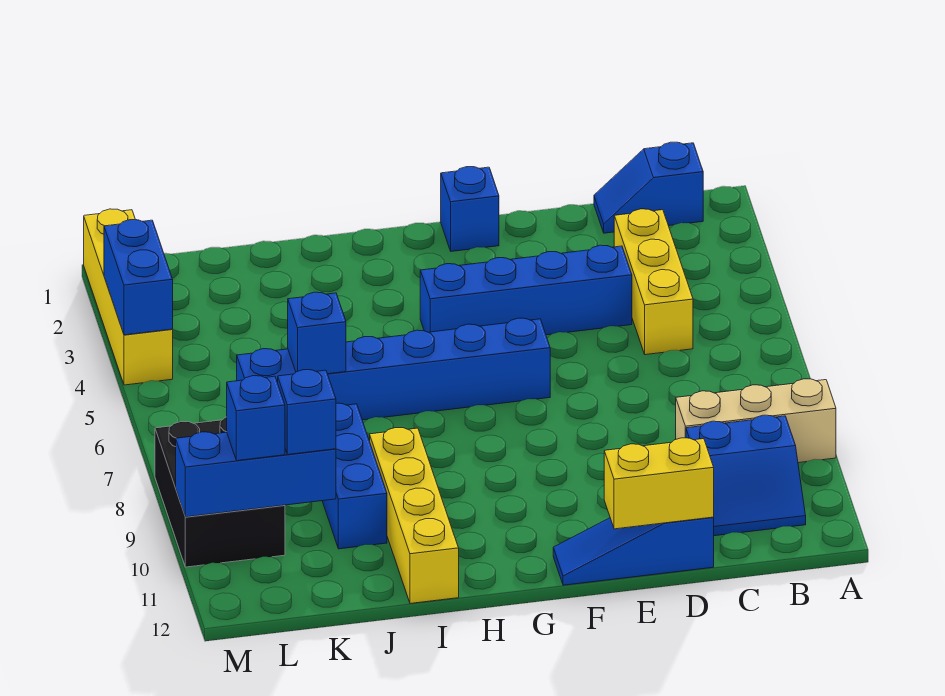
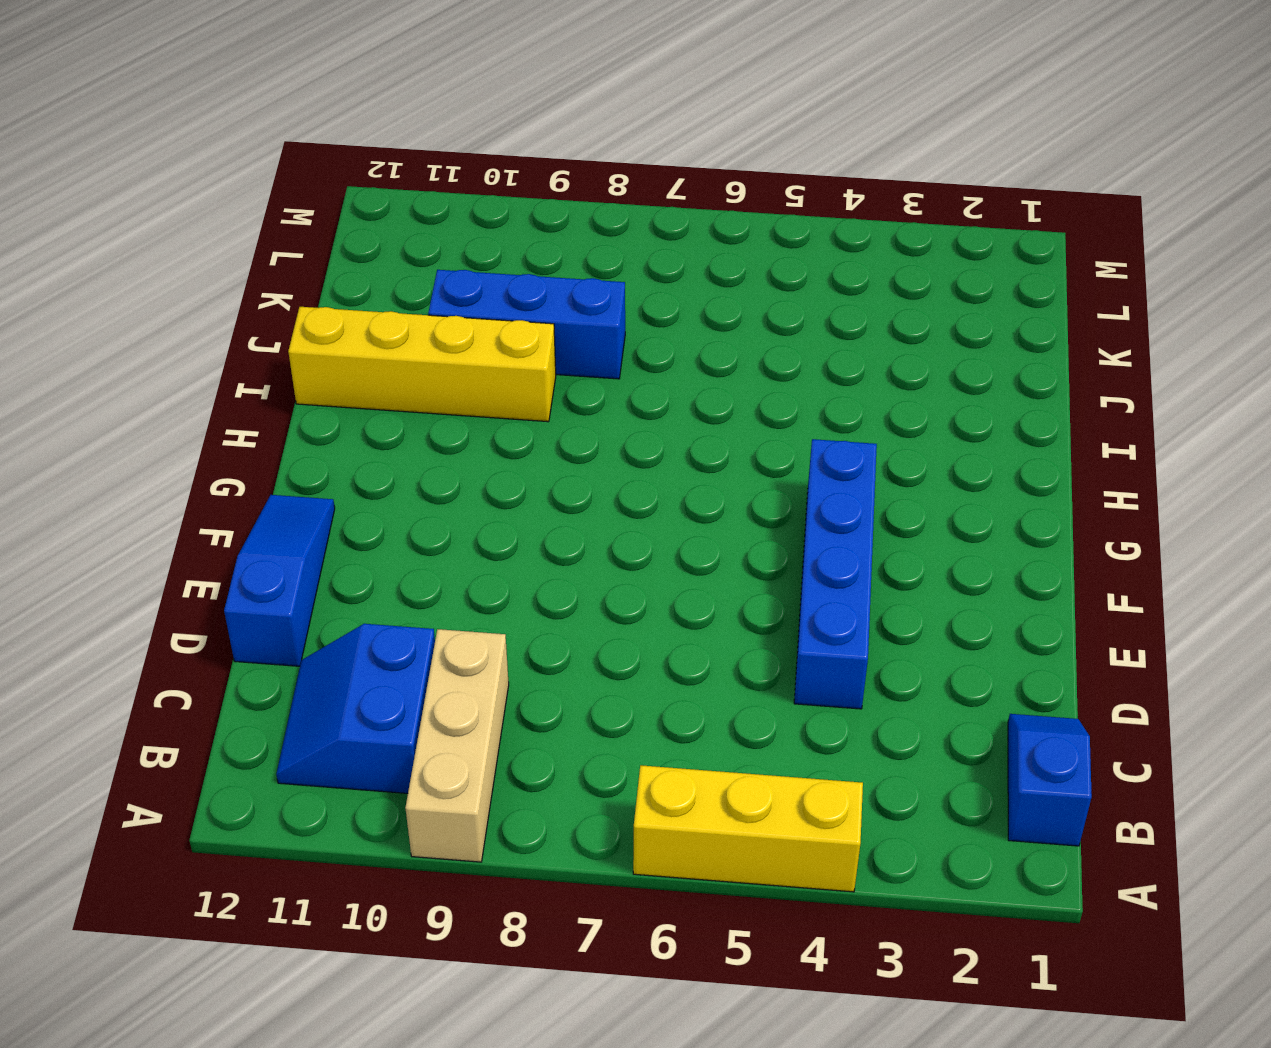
yellow brick A4:A6 level 1 -> yellow brick C3:C5 level 1
none -> blue brick F1 level 1
none -> blue brick F6:K6 level 1
none -> black brick L8:M10 level 1

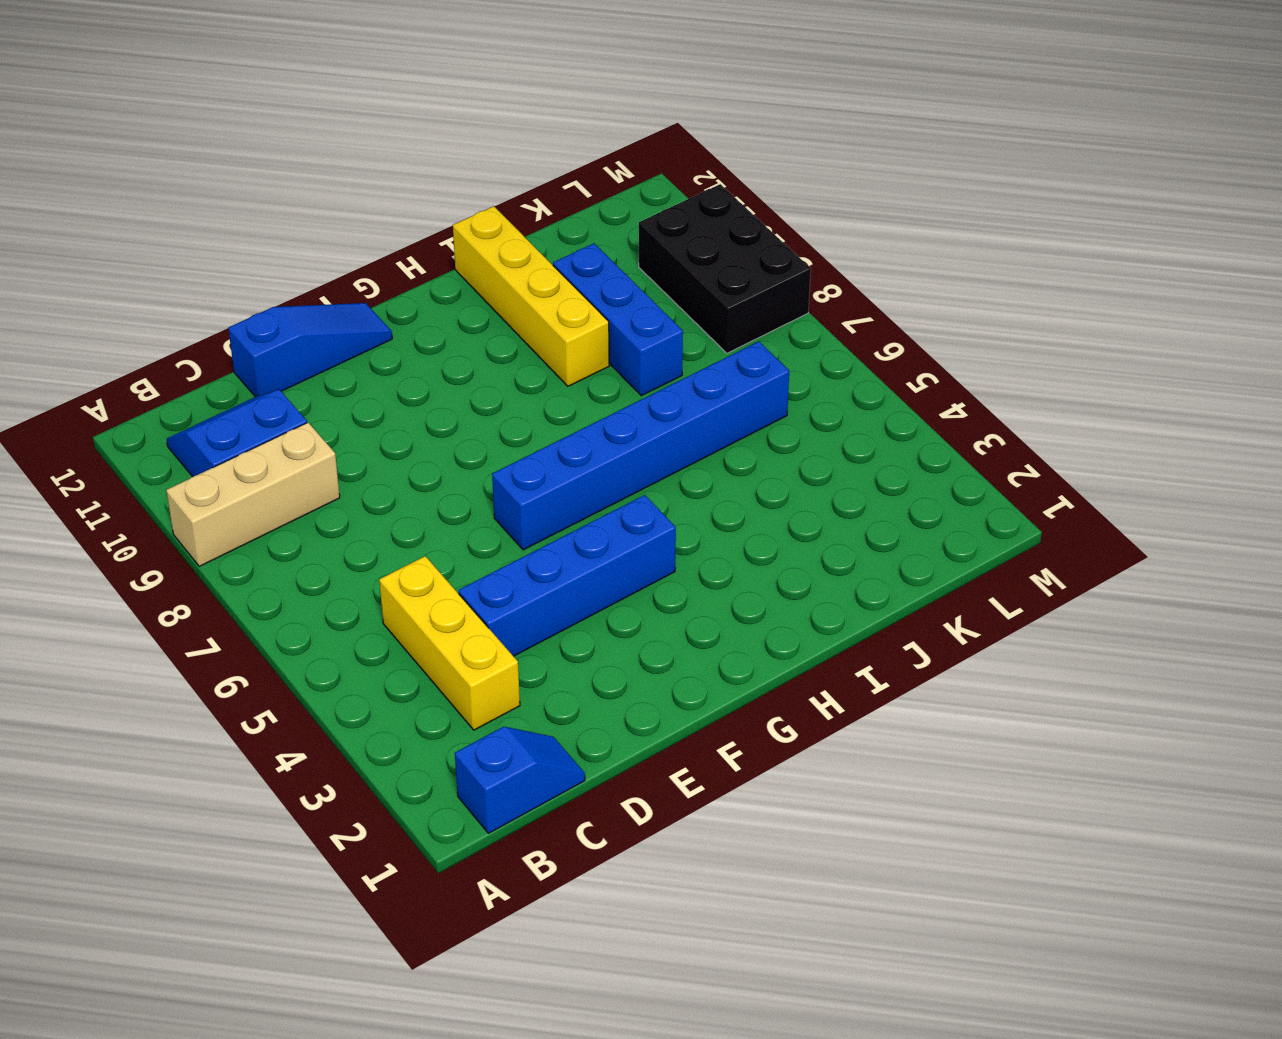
none -> blue brick F1 level 1
none -> yellow brick M1:M4 level 1
none -> yellow brick D12:E12 level 2

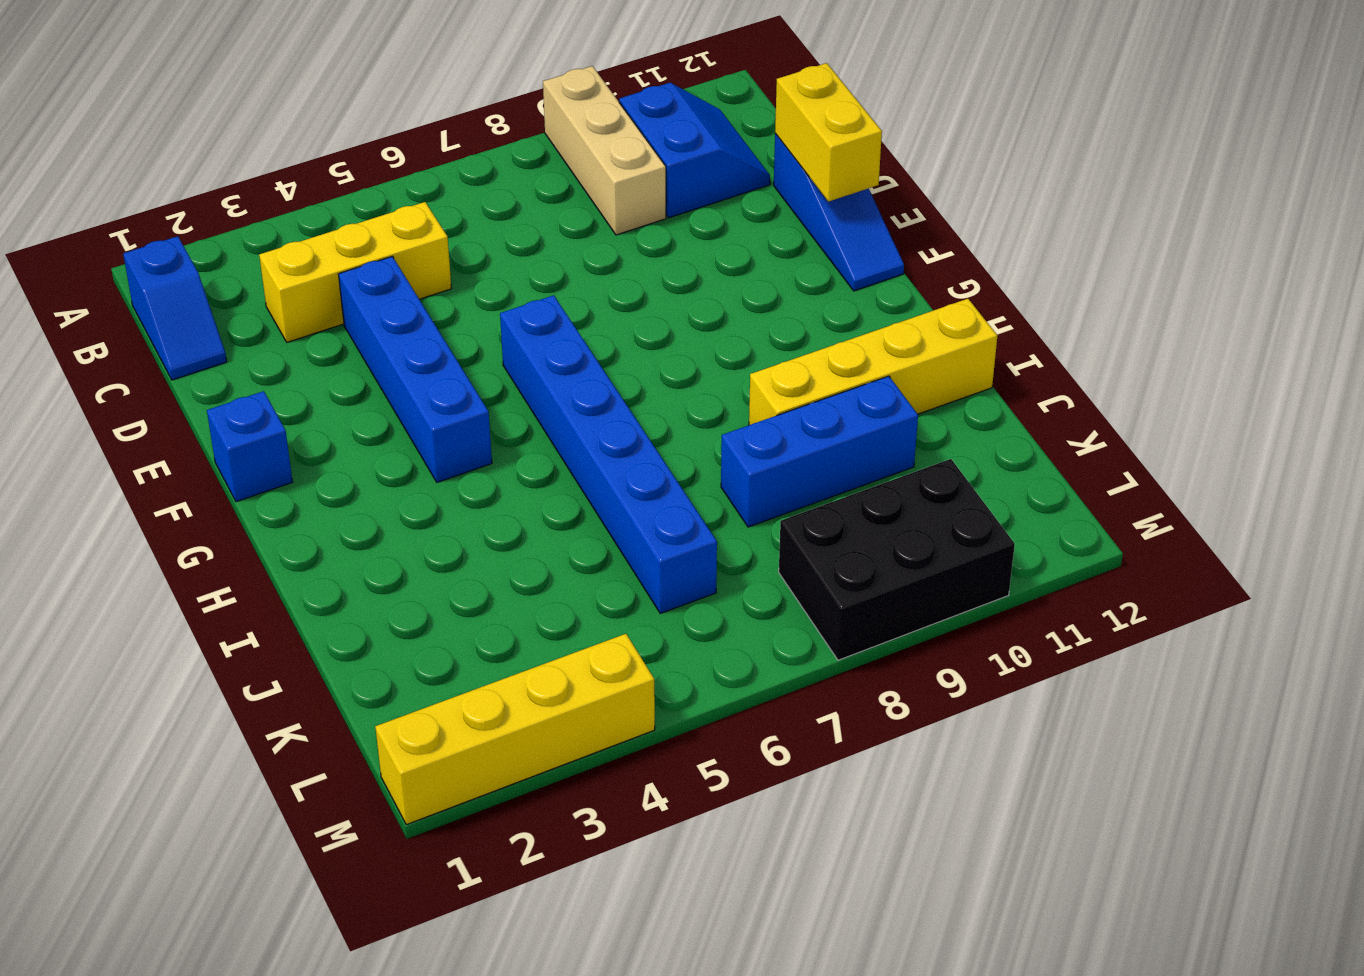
none -> blue brick J6 level 2
none -> blue brick K10:M10 level 2
none -> blue brick M3:M4 level 2

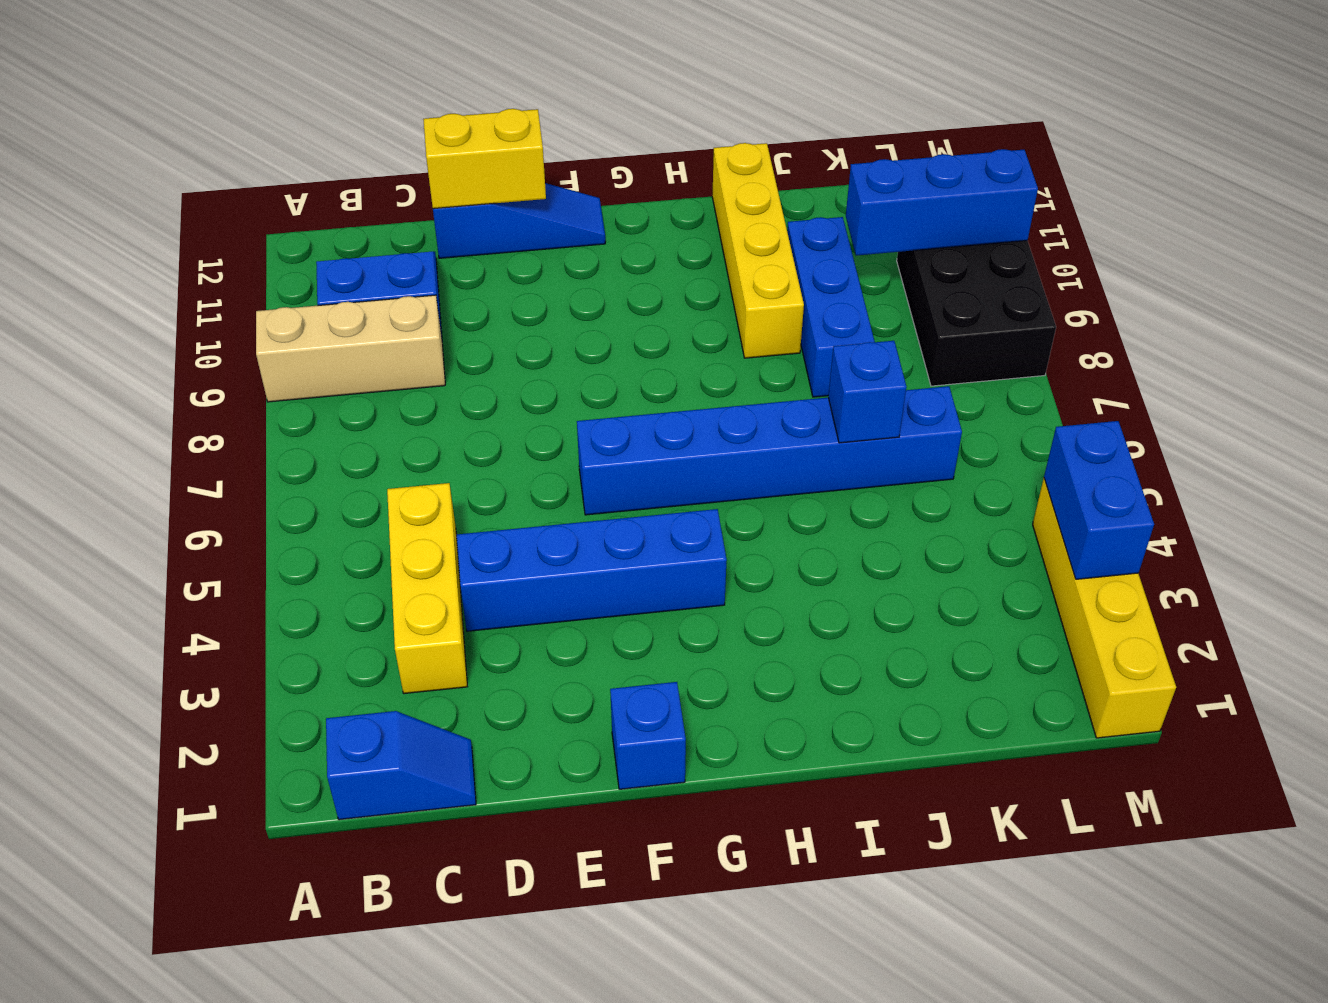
none -> blue brick K10 level 3
none -> blue brick L10 level 3

